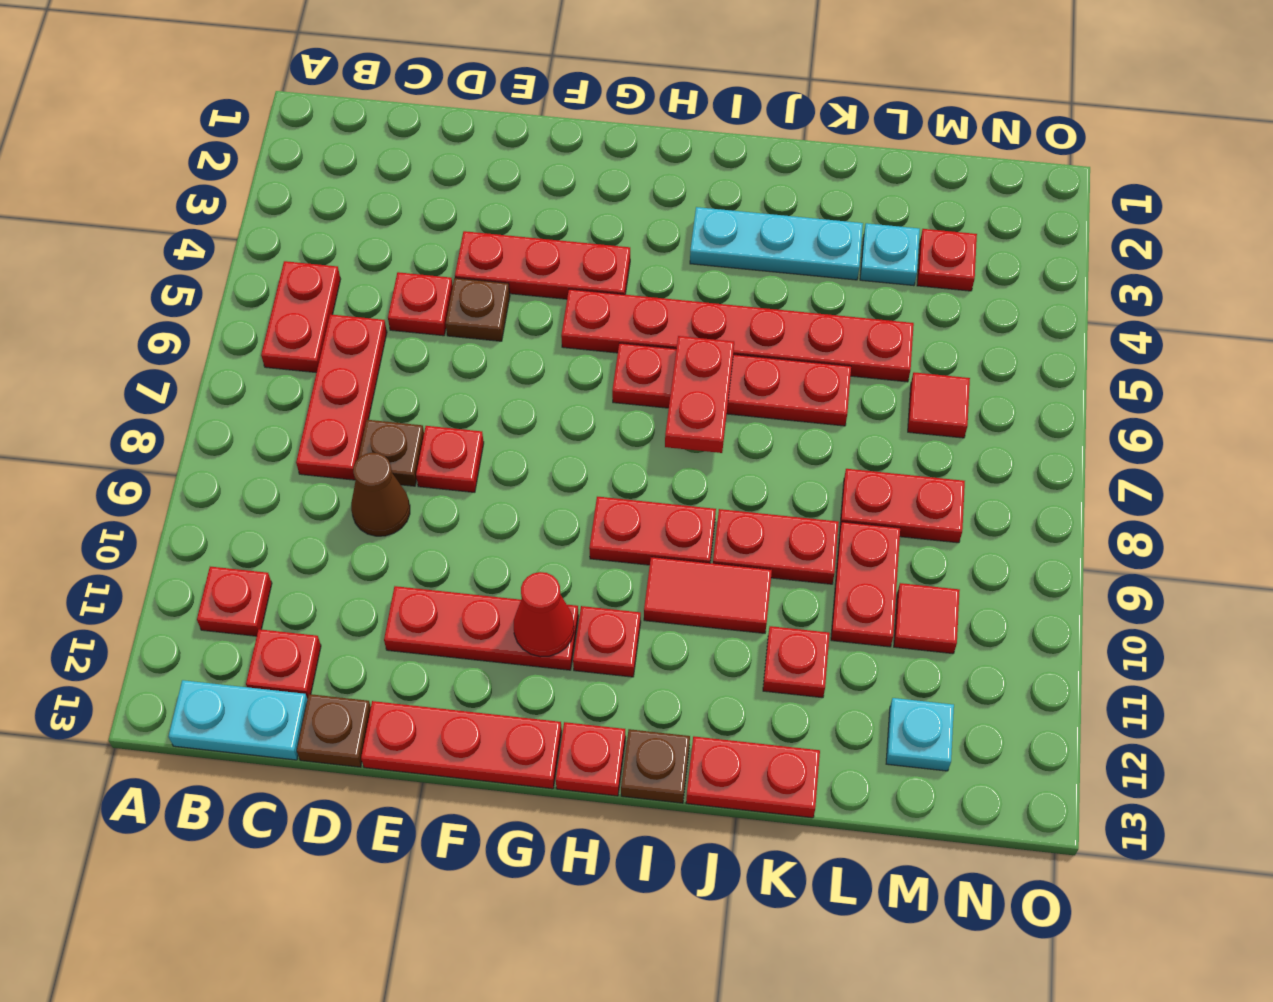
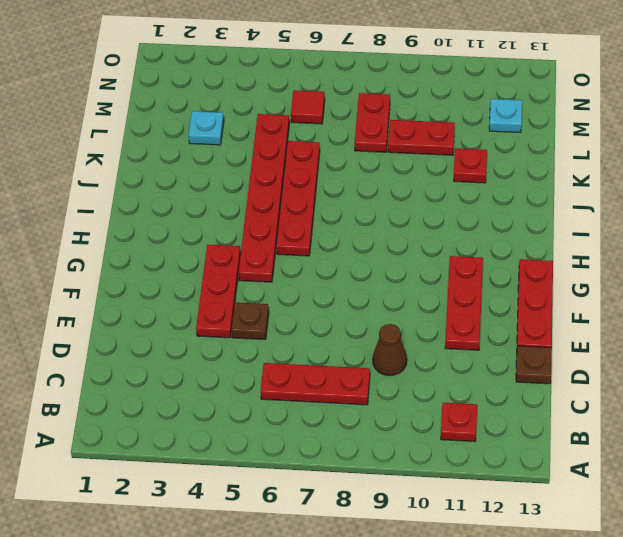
none -> red plate B5:B6 level 1
none -> cyan plate B13:C13 level 1
none -> red plate C12 level 1
none -> red plate D5 level 1

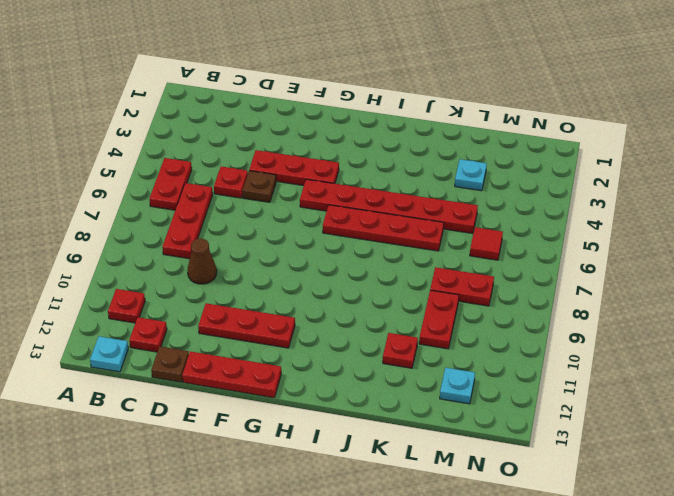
cyan plate B13 level 1 -> cyan plate B13:C13 level 1
none -> brown plate D8 level 1
none -> red plate E8 level 1
none -> red plate H9:I9 level 1
none -> red plate H11 level 1

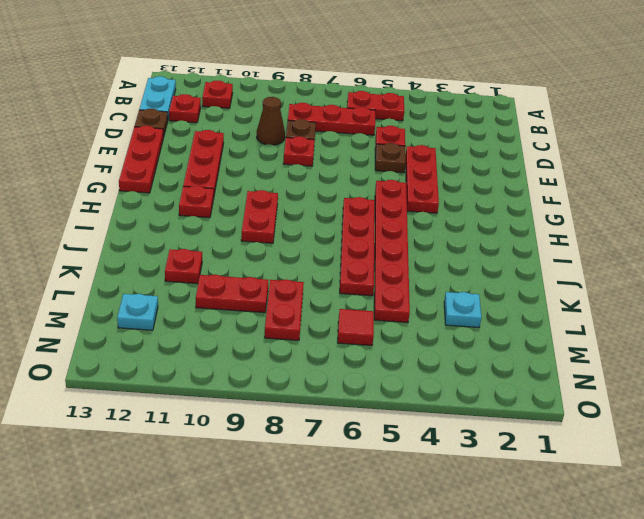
none -> red plate H13 level 1
none -> cyan plate I3:K3 level 1
none -> red tile I10:J10 level 1
none -> brown plate I13 level 1

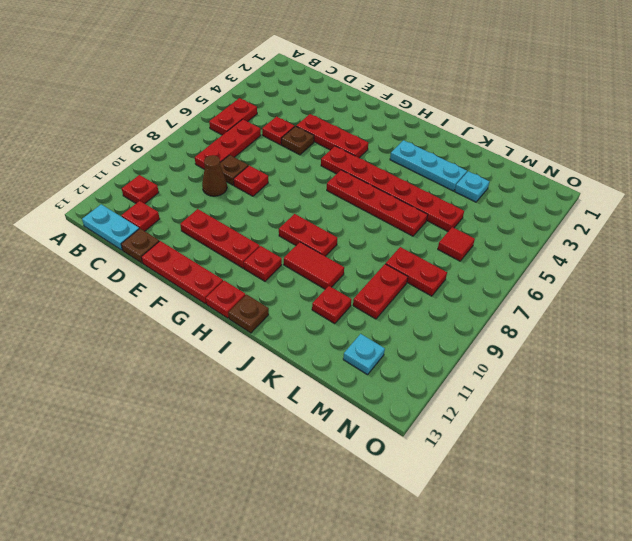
none -> red plate J9:K9 level 1
none -> red plate J13:K13 level 1
none -> red plate M3 level 1
none -> red tile M10 level 1

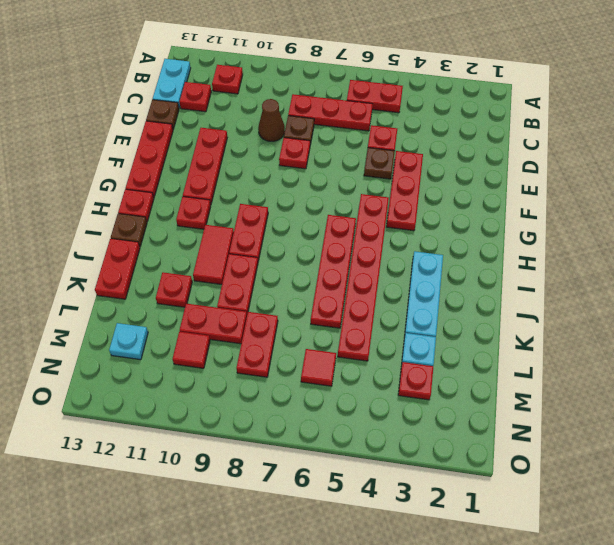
none -> red cone G11 level 2
none -> red plate I6:I7 level 2

